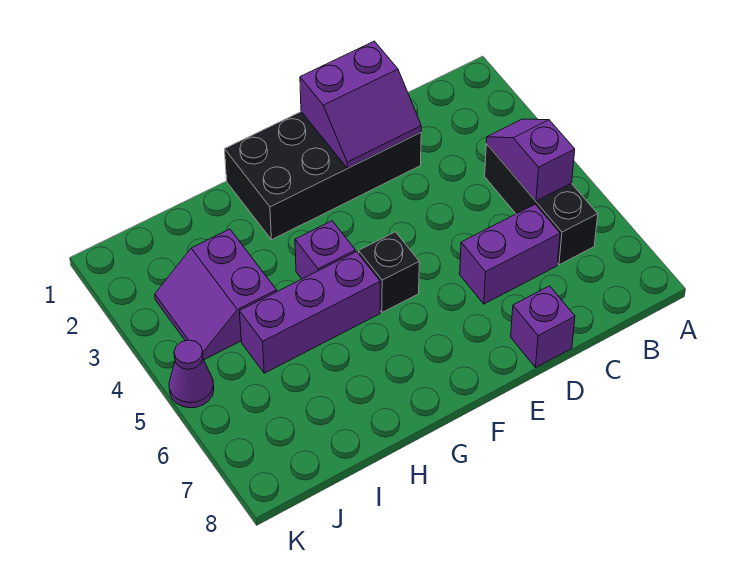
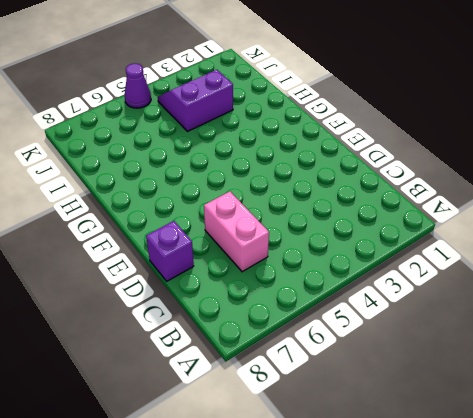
pink brick C6:D6 level 1 -> purple brick C6:D6 level 1
none -> black brick B4:B6 level 1
none -> black brick D1:G2 level 1

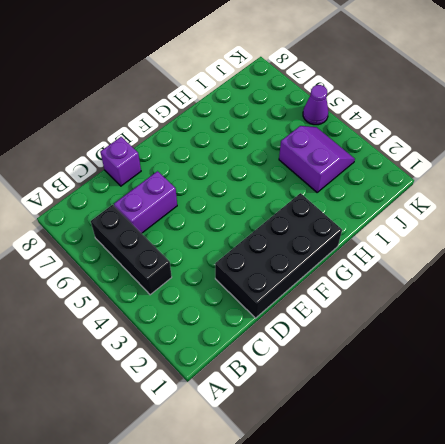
none -> black brick F5 level 1
none -> purple brick G4 level 1

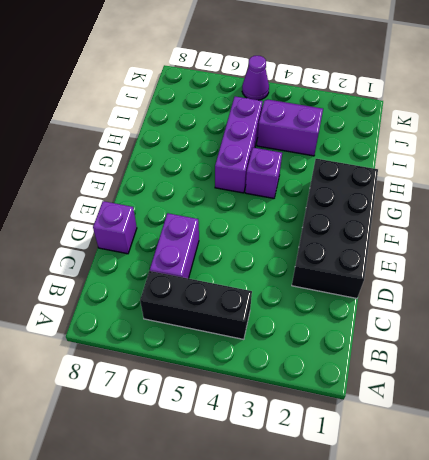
none -> black brick F5 level 1
none -> purple slope B4:B5 level 2 top 5

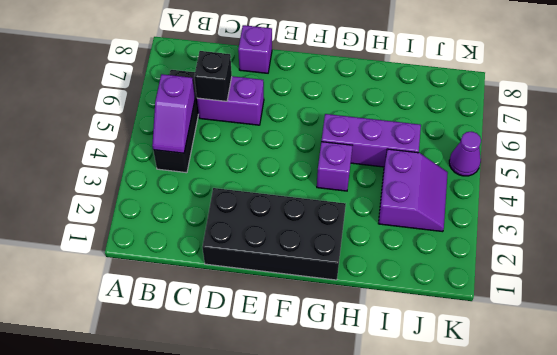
black brick C6 level 2 -> black brick F5 level 1
none -> purple slope D1:E2 level 2 top 1

